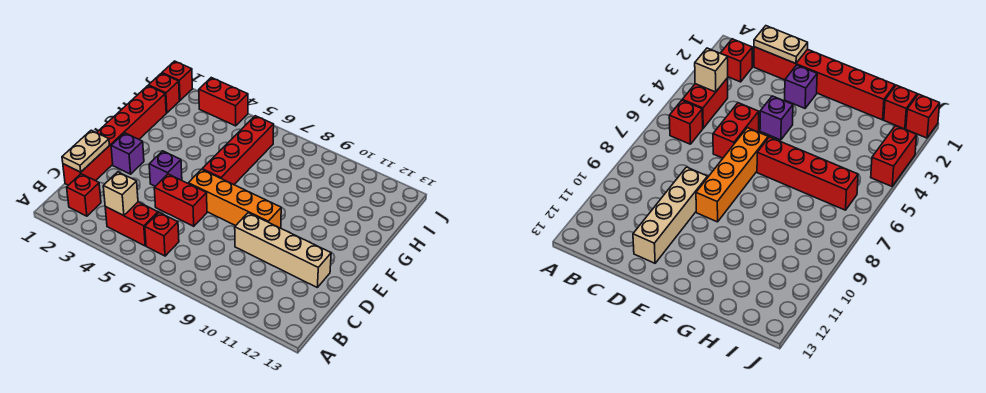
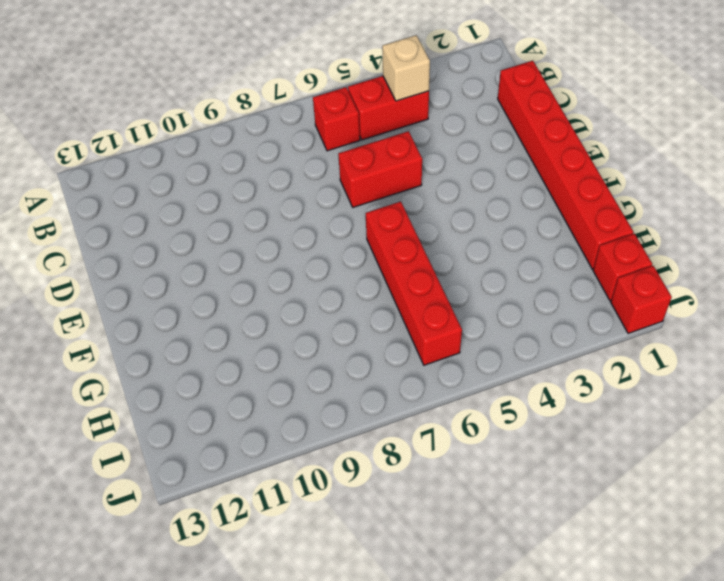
none -> red brick B2 level 1
none -> tan brick D9:D12 level 1
none -> purple brick E2 level 1

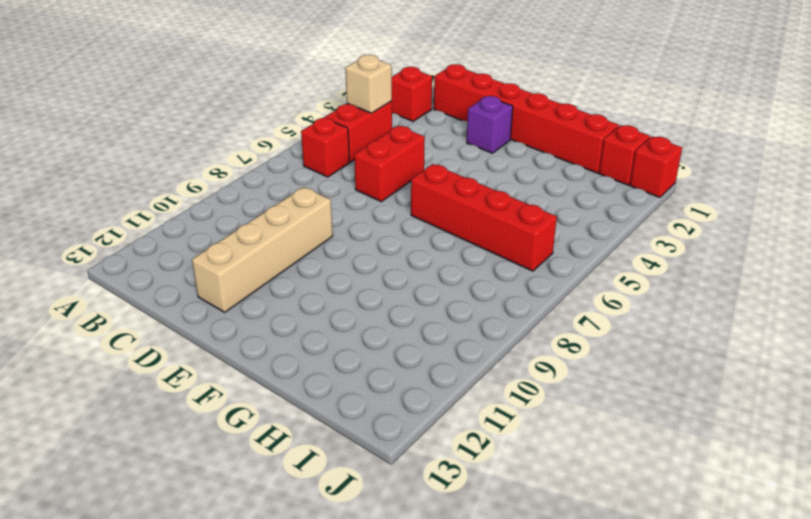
none -> purple brick E4 level 1
none -> orange brick E6:E9 level 1
none -> red brick J3:J4 level 1

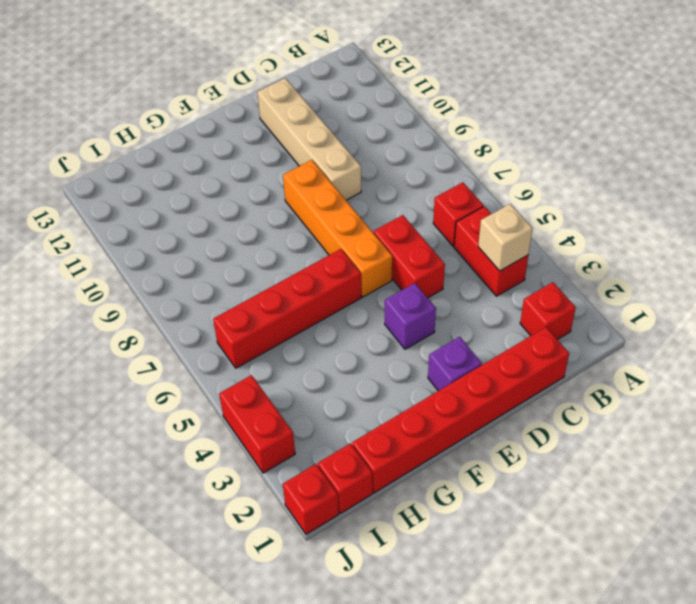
none -> tan plate C1:D1 level 2

